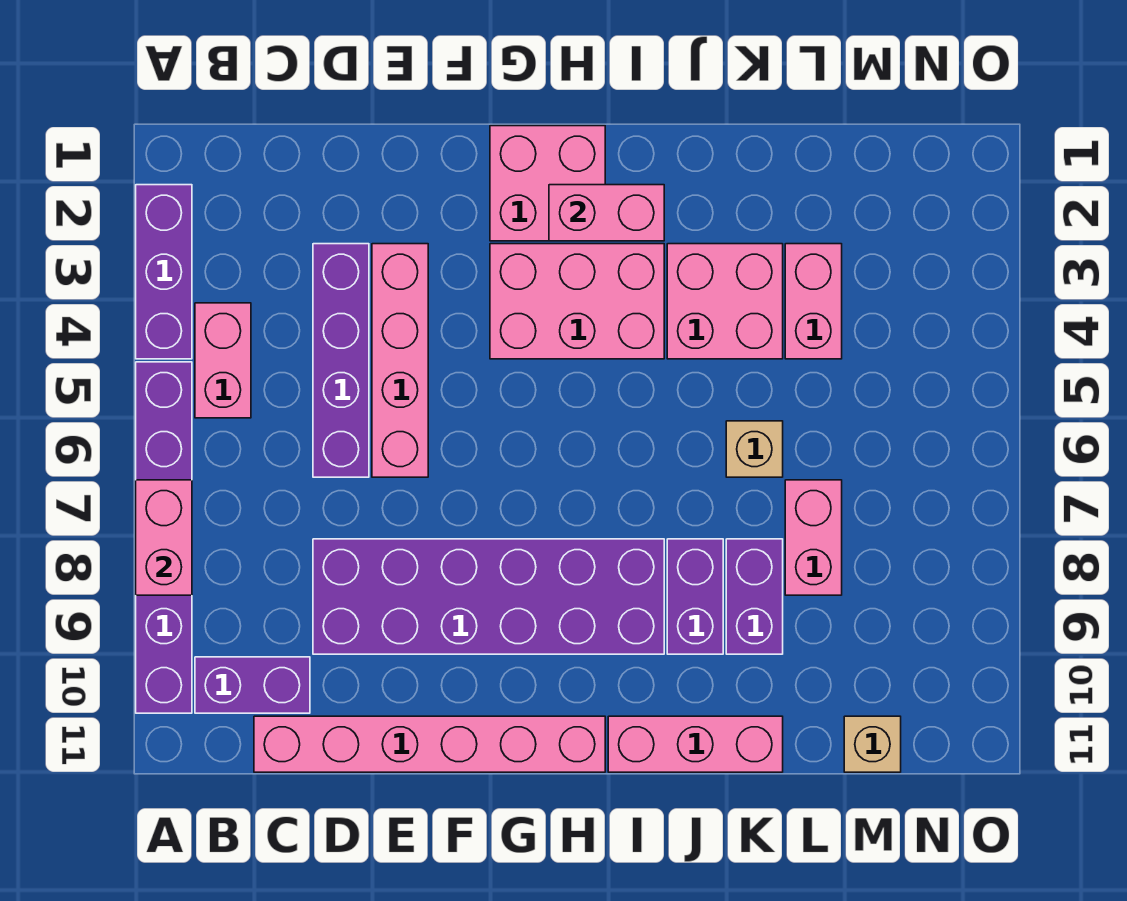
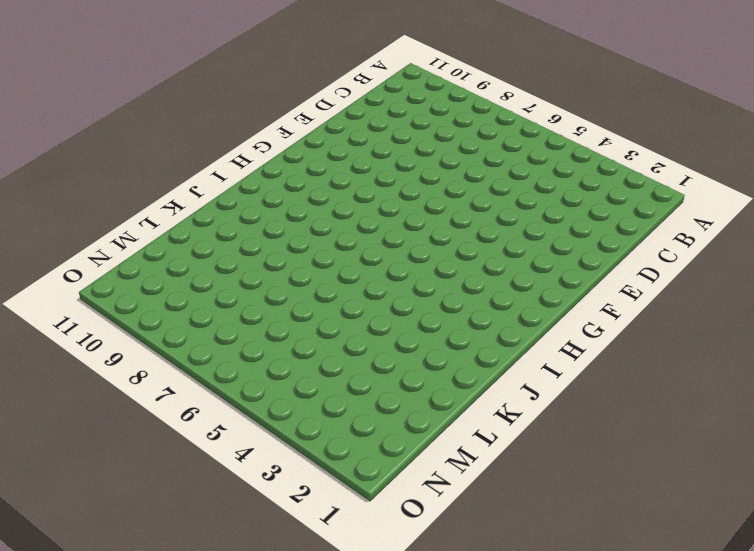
none -> purple brick A2:A4 level 1
none -> purple brick A5:A10 level 1
none -> pink brick B4:B5 level 1

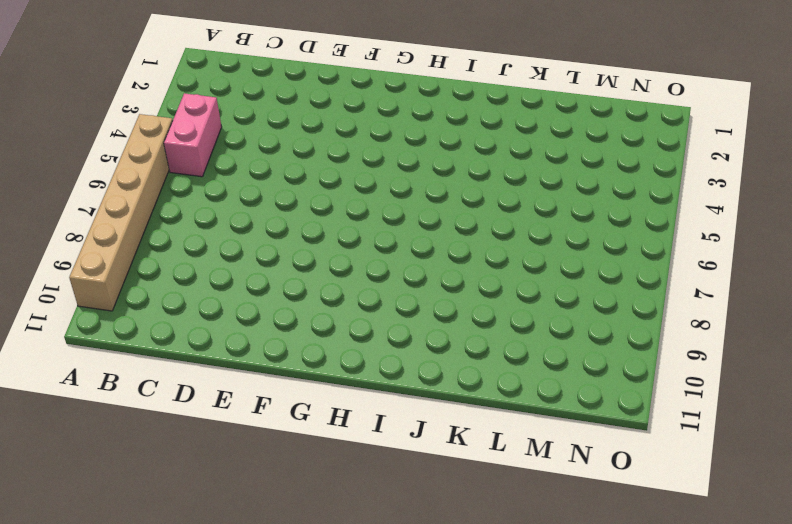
tan brick A5:A10 level 1 -> purple brick A5:A10 level 1
none -> purple brick A2:A4 level 1
none -> purple brick B10:C10 level 1
none -> pink brick C11:H11 level 1

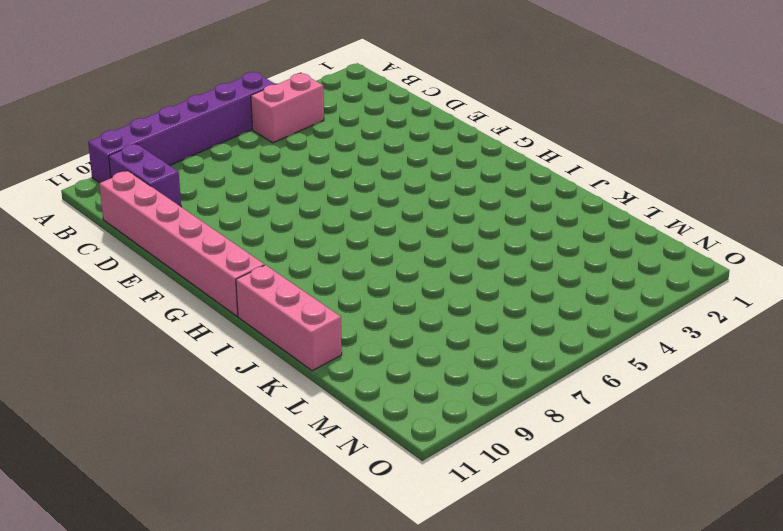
none -> purple brick A2:A4 level 1
none -> purple brick D3:D6 level 1
none -> purple brick D8:I9 level 1

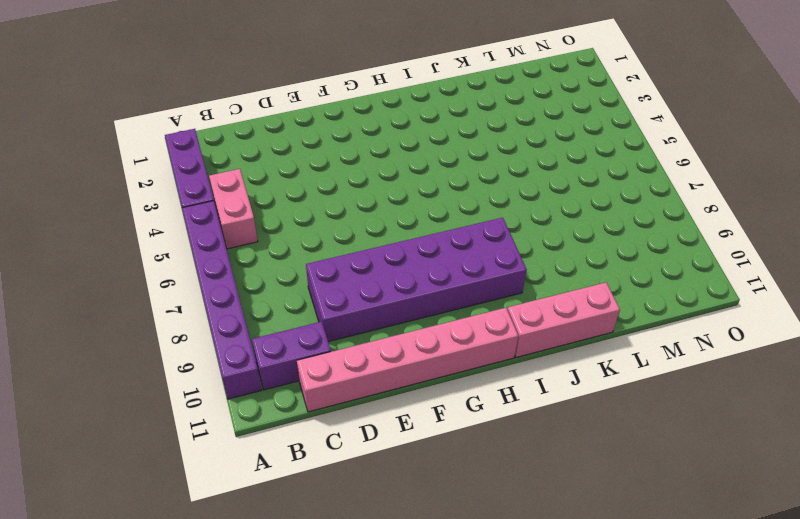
none -> purple brick D3:D6 level 1
none -> pink brick E3:E6 level 1
none -> pink brick G1:H2 level 1

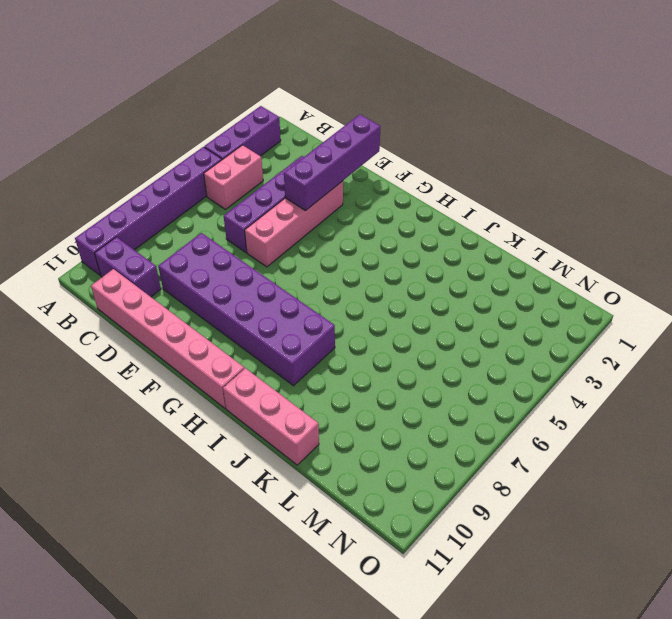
purple brick E1:E4 level 2 -> none
none -> pink brick G1:H2 level 1
none -> pink brick G3:I4 level 1
none -> pink brick J3:K4 level 1

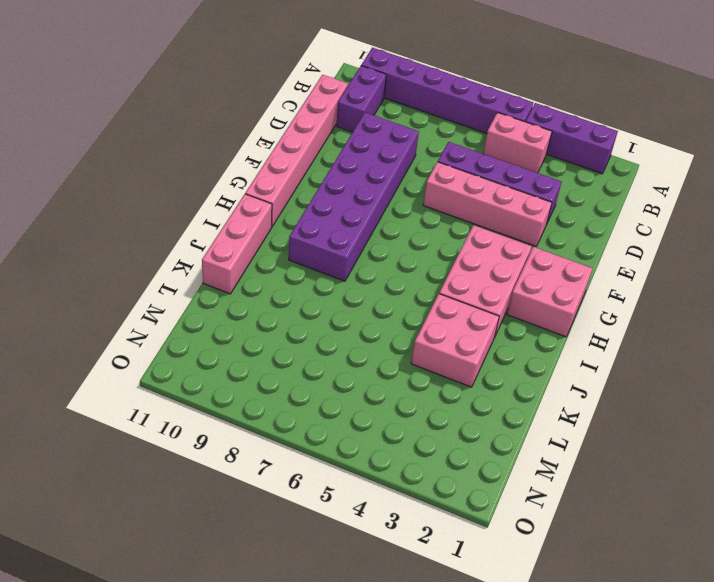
none -> purple brick J8:J9 level 1
none -> tan brick K6 level 1
none -> purple brick K8:K9 level 1

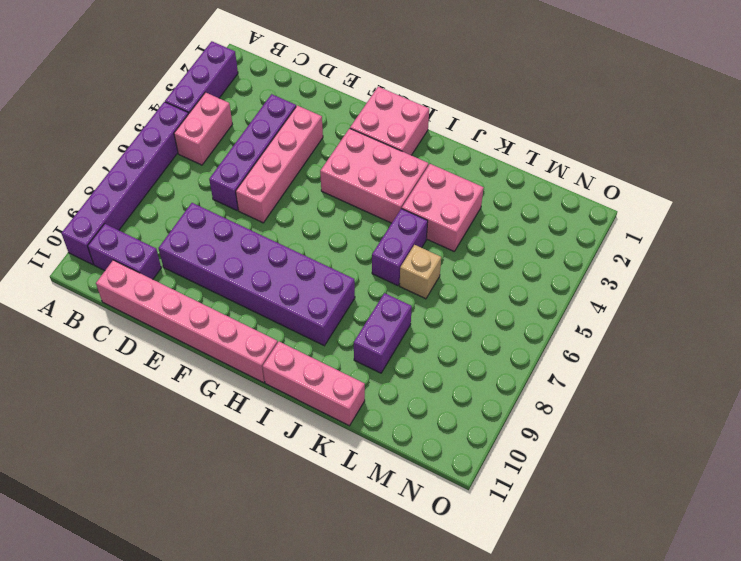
purple brick J5:J6 level 1 -> purple brick J8:J9 level 1
none -> pink brick L3:L4 level 1
none -> pink brick L7:L8 level 1
none -> tan brick M11 level 1

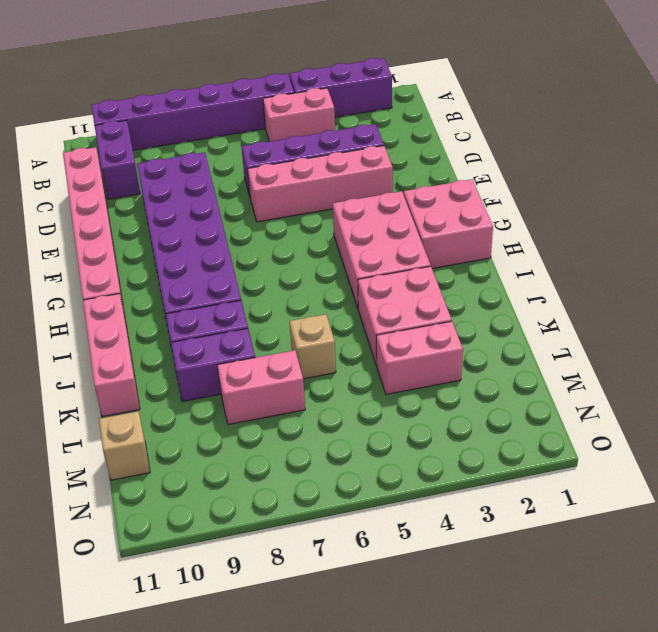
none -> pink brick A7:A8 level 2
none -> pink brick H2:I2 level 2

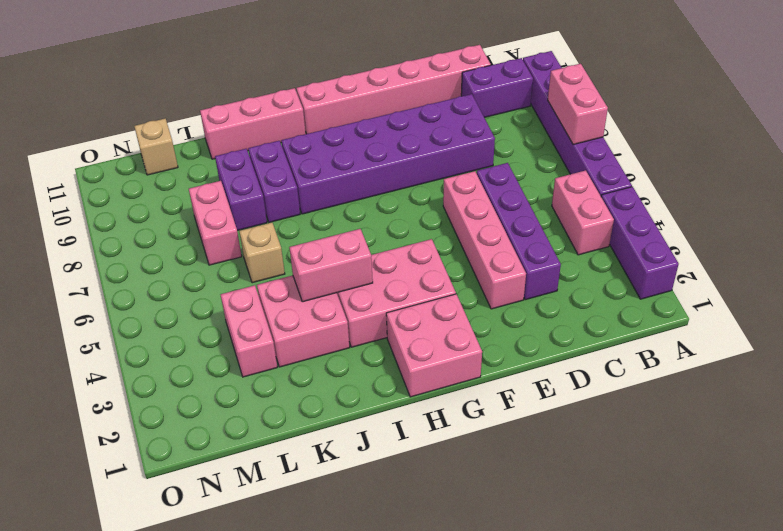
pink brick I4:J4 level 2 -> pink brick H2:I2 level 2

